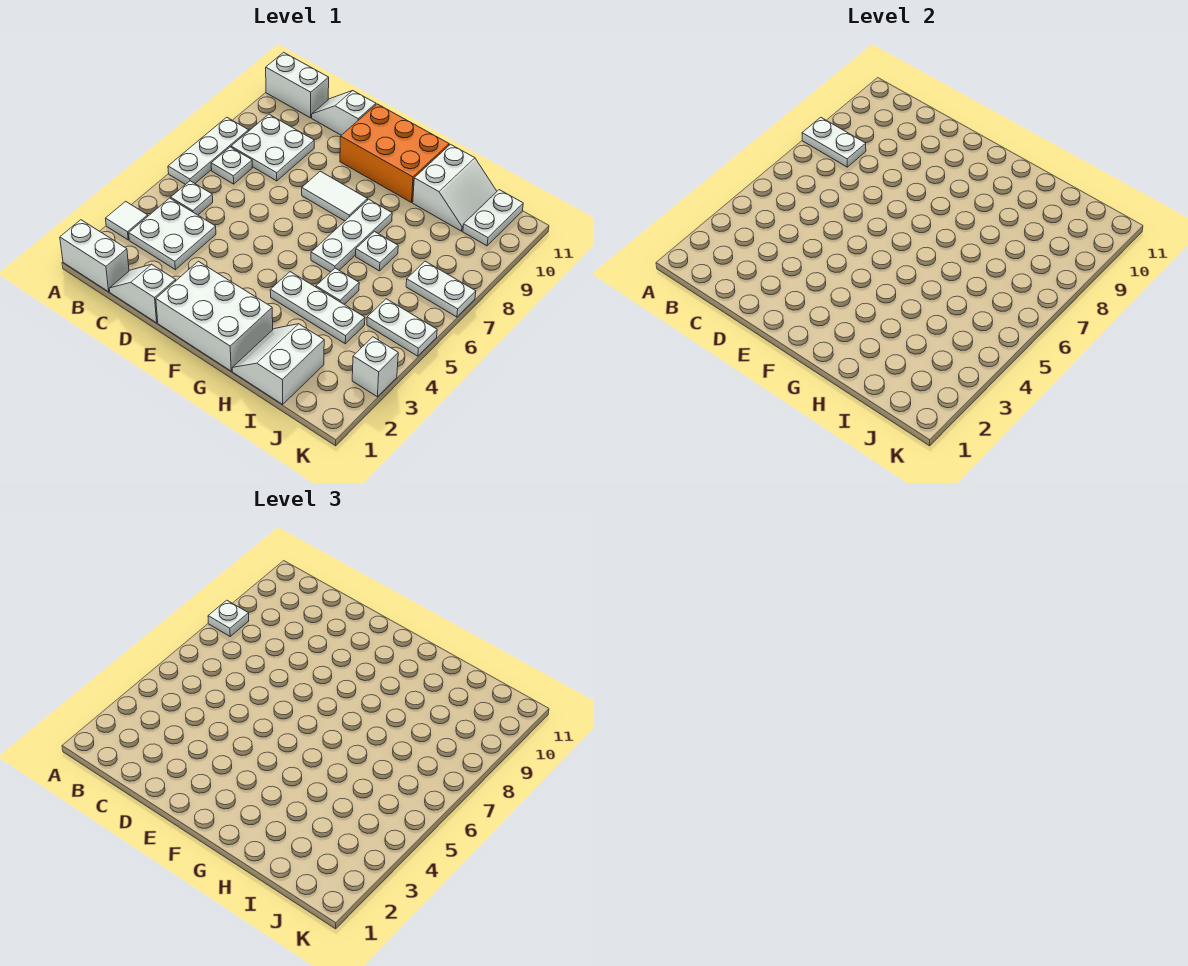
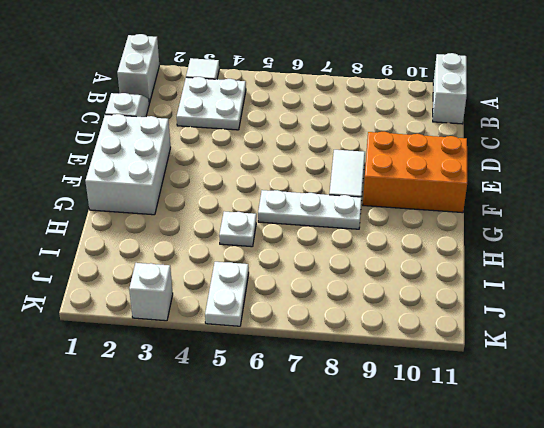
orange brick E9:F11 level 1 -> orange brick E10:G11 level 1
none -> white plate A6:A8 level 1
none -> white plate B5 level 1
none -> white plate B7 level 1

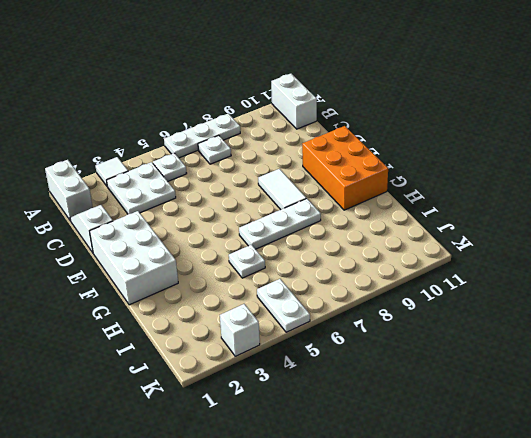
none -> white plate B8:C9 level 1
none -> white slope C11:D11 level 1 top D
none -> white plate G4:I4 level 1

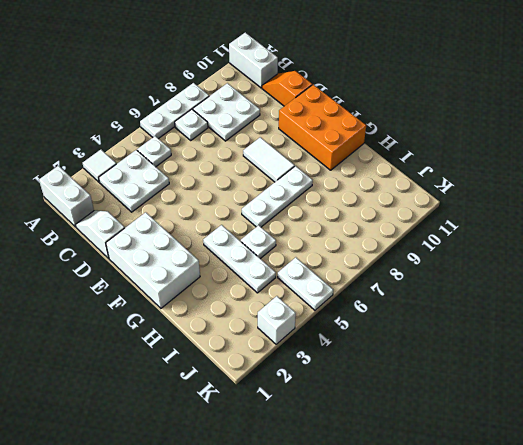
orange slope C11:D11 level 1 top D -> white slope C11:D11 level 1 top D
none -> white slope H1:I2 level 1 top I
none -> white plate H7 level 1
none -> white slope H10:I11 level 1 top H

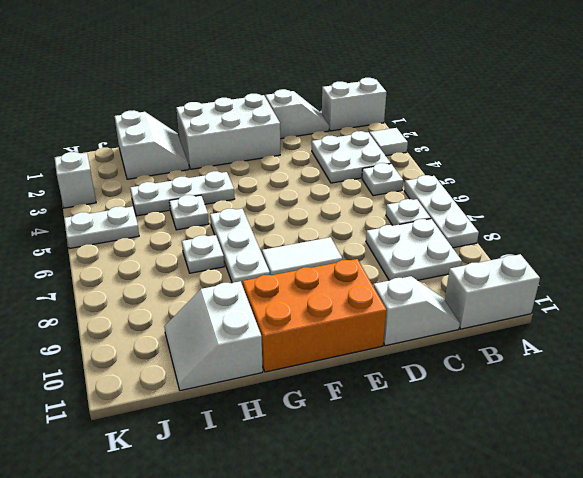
none -> white plate J7:K7 level 1
none -> white plate J10:J11 level 1
none -> white plate A8:B8 level 2

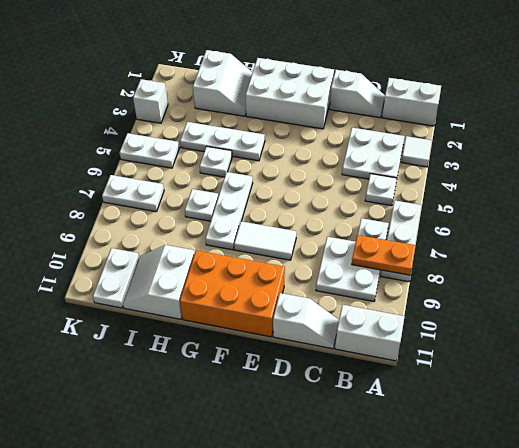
orange plate A8:B8 level 2 -> white plate A8:B8 level 2
none -> white plate A8 level 3

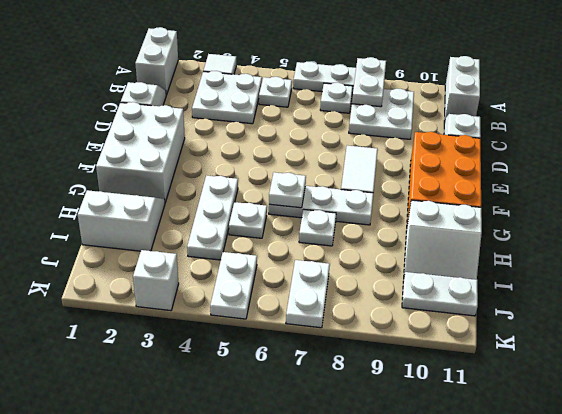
white plate G6 level 2 -> white plate A8 level 3

